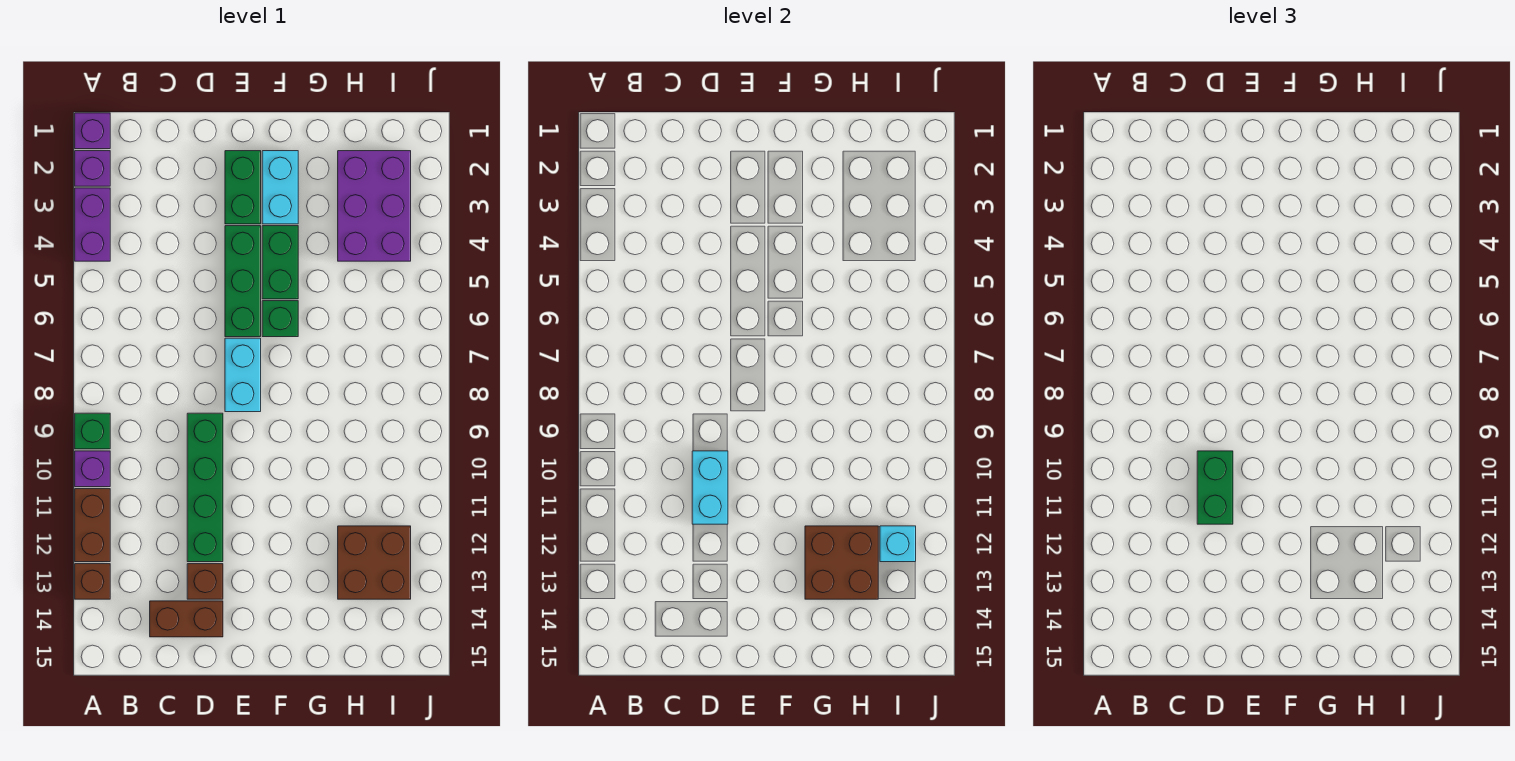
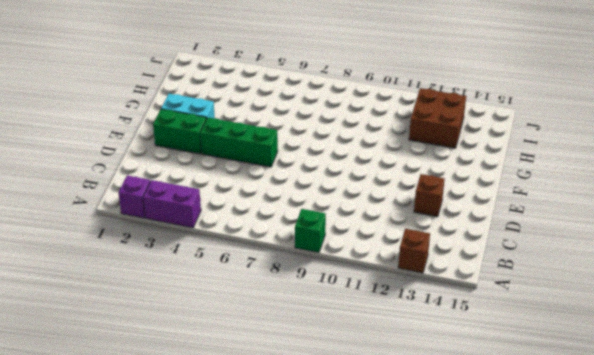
none -> purple brick A1 level 1
none -> purple brick A10 level 1
none -> brown brick A11:A12 level 1

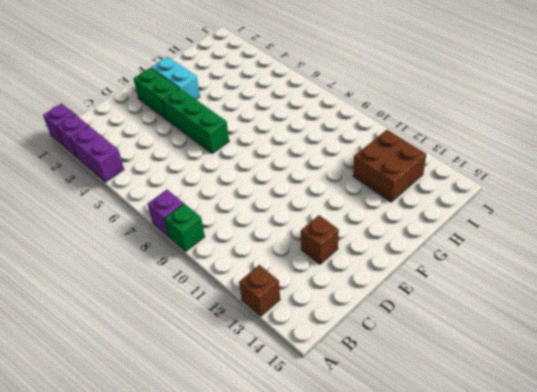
purple brick A8 level 1 -> purple brick A10 level 1
none -> brown brick A11:A12 level 1
none -> brown brick C14:D14 level 1
none -> green brick D9:D12 level 1

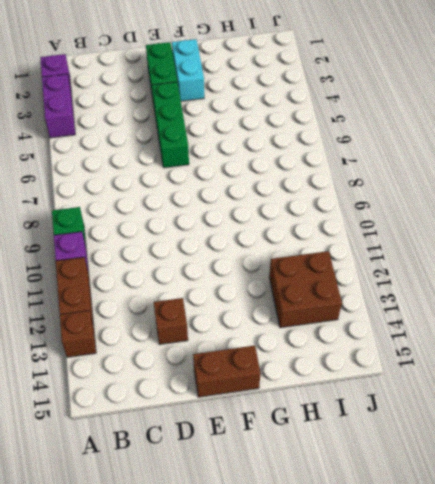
brown brick E15:F15 level 1 -> brown brick C14:D14 level 1
none -> purple brick A1 level 1
none -> green brick D9:D12 level 1
none -> cyan brick E7:E8 level 1

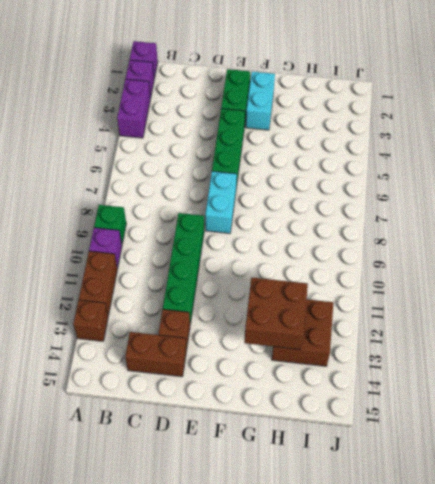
none -> green brick F4:F5 level 1
none -> green brick F6 level 1
none -> purple brick H2:I4 level 1

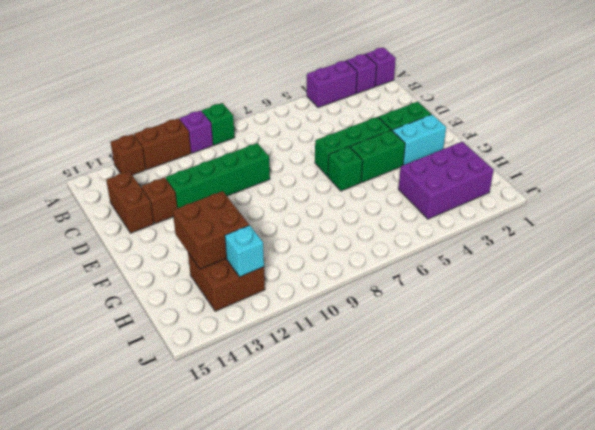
none -> cyan brick E7:E8 level 1
none -> cyan brick D10:D11 level 2
none -> green brick D10:D11 level 3

